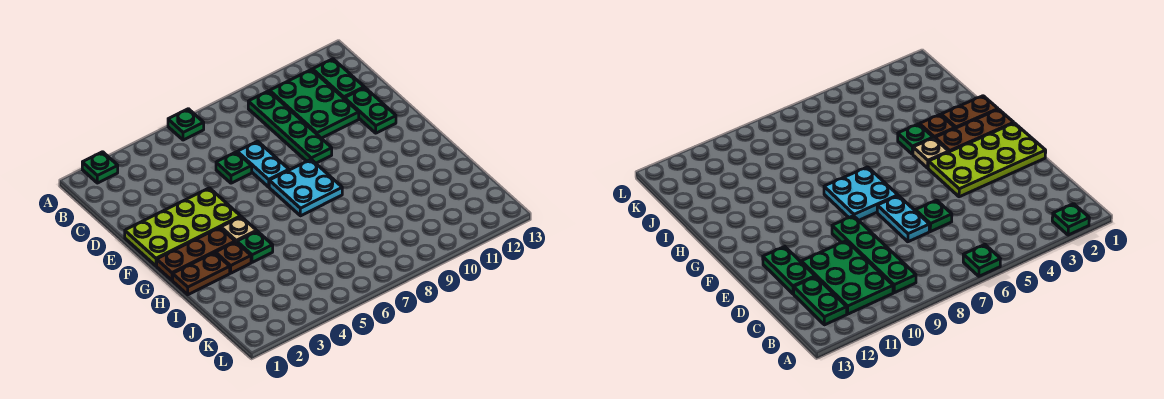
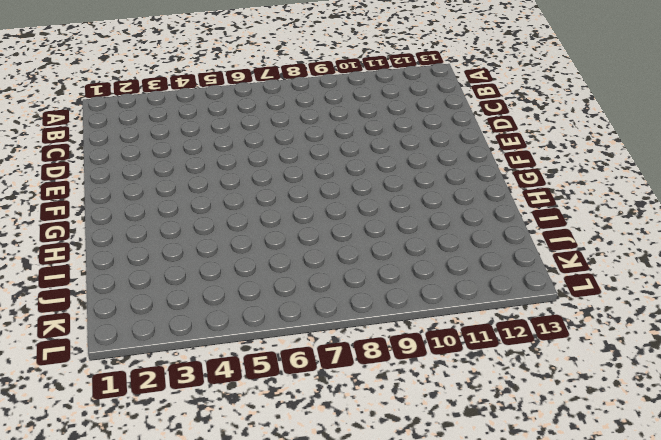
none -> green plate A2 level 1
none -> green plate A6 level 1
none -> green plate B9:E9 level 1

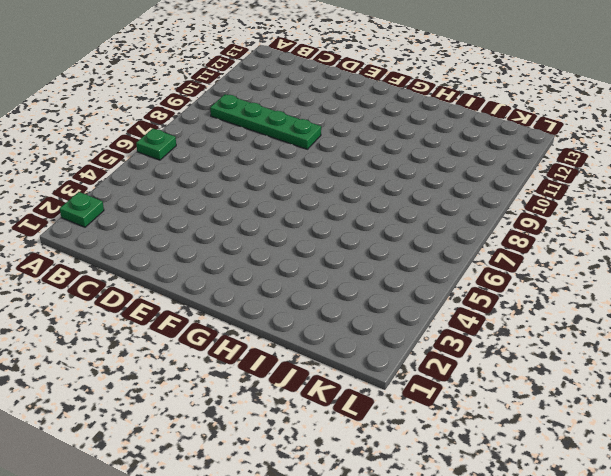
none -> green plate B10:D11 level 1
none -> green plate B12:C12 level 1
none -> green plate D6 level 1

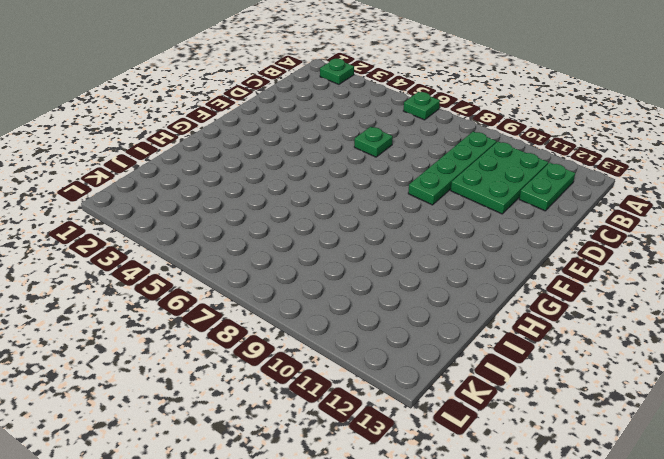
none -> cyan plate D7:E7 level 1
none -> green plate D12:E12 level 1
none -> lime plate E1:F4 level 1

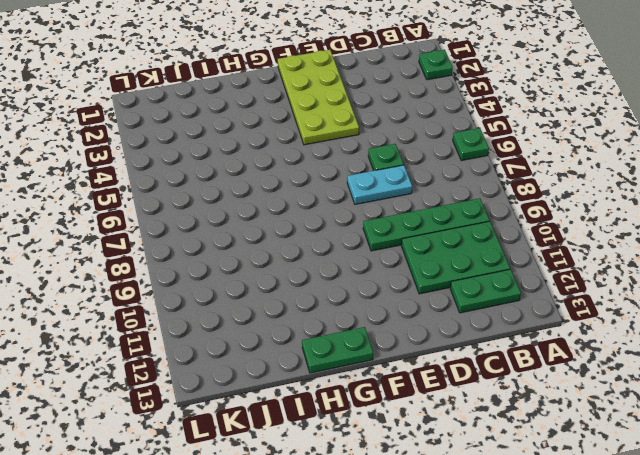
green plate G13:H13 level 1 -> green plate D12:E12 level 1
none -> cyan plate F7:G8 level 1
none -> brown plate G1:G3 level 1
none -> tan plate G4 level 1

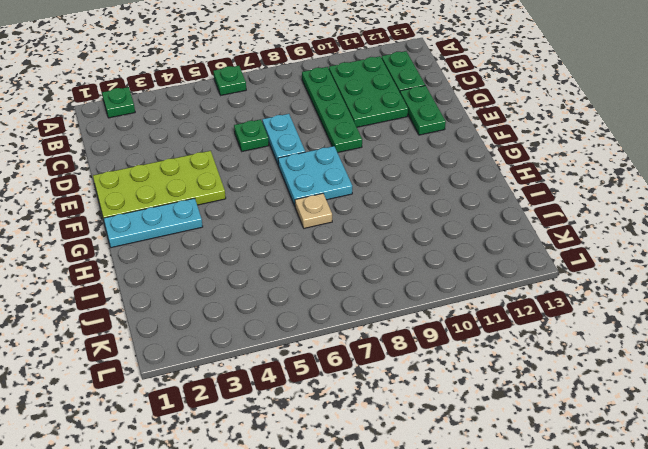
cyan plate G1:G3 level 1 -> brown plate G1:G3 level 1
tan plate H7 level 1 -> tan plate G4 level 1
none -> brown plate H1:H2 level 1
none -> brown plate H3 level 1
none -> green plate H4 level 1

